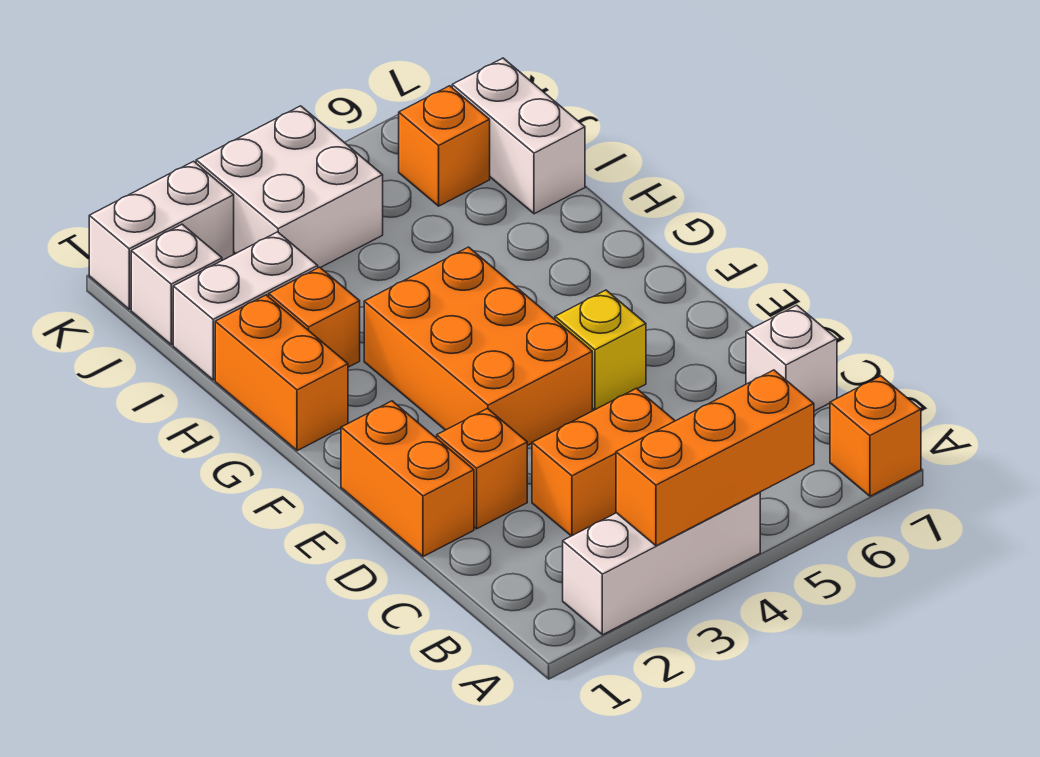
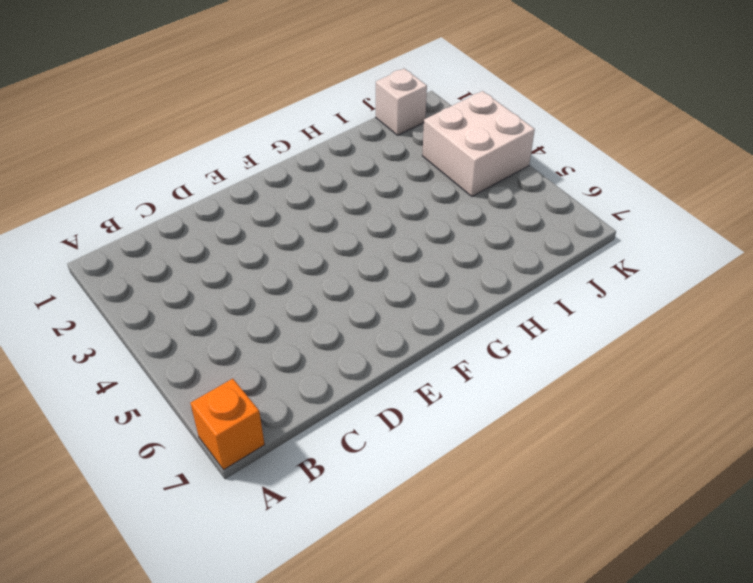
none -> white brick A2:A4 level 1
none -> orange brick C3:C4 level 1
none -> white brick C7 level 1

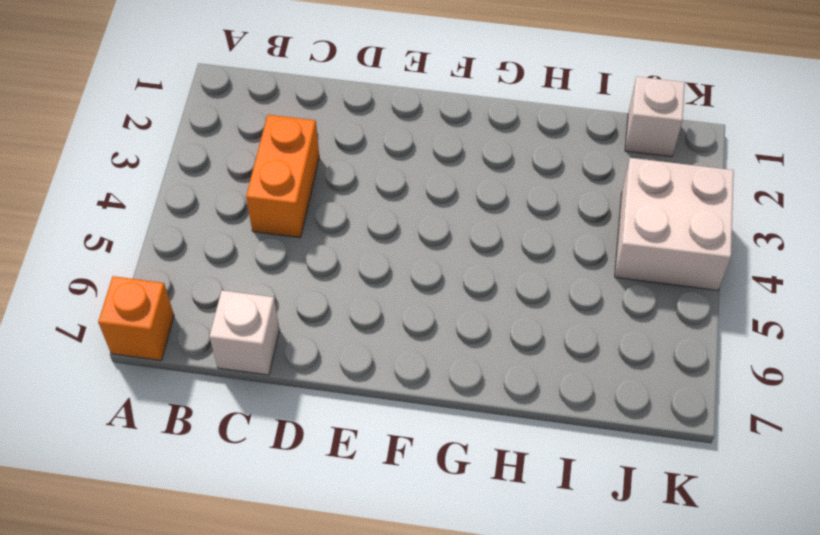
none -> white brick A2:A4 level 1
none -> orange brick D1:E1 level 1
none -> orange brick D2 level 1

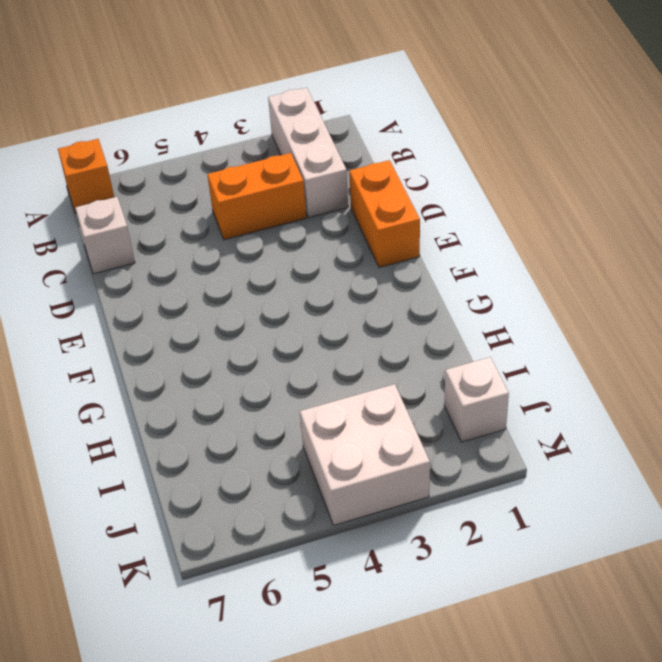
white brick A2:C2 level 1 -> white brick A2:A4 level 1
none -> orange brick D2 level 1
none -> orange brick E3:G4 level 1
none -> yellow brick E5 level 1

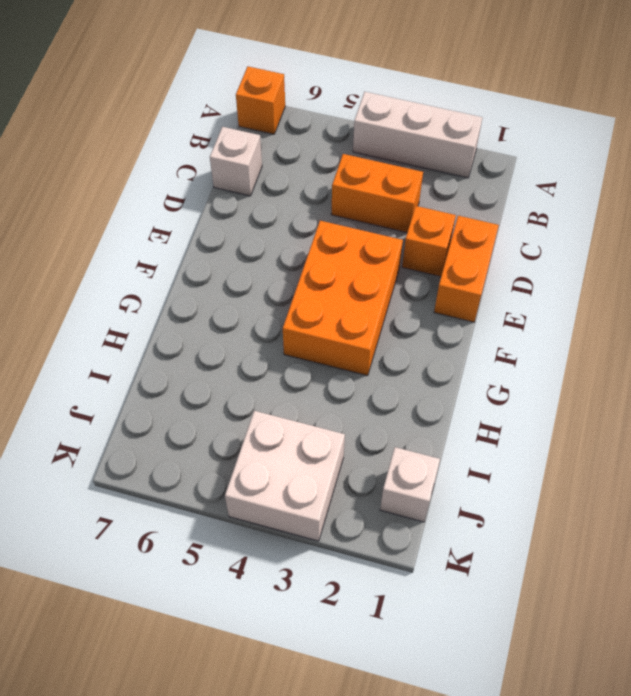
none -> yellow brick E5 level 1
none -> orange brick G1:H1 level 1
none -> orange brick H2 level 1

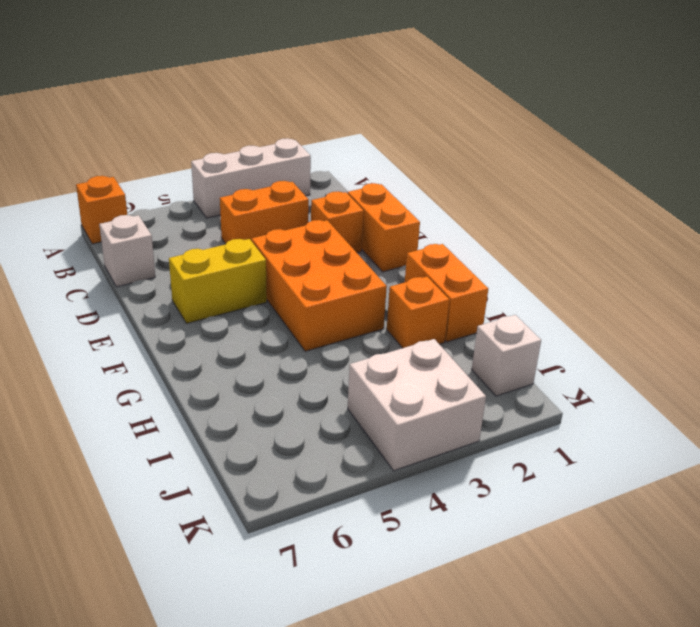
yellow brick E5:E6 level 1 -> yellow brick E5 level 1
none -> white brick I1:I2 level 1
none -> white brick I7:J7 level 1
none -> orange brick J6 level 1

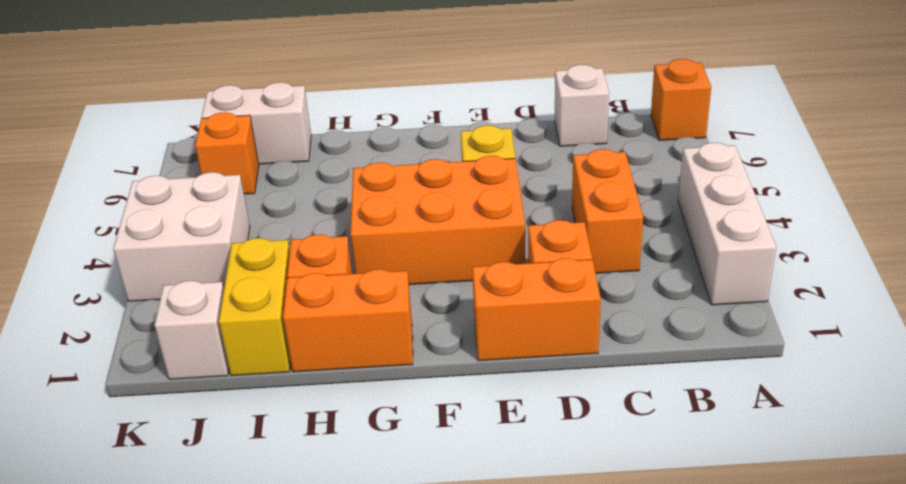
yellow brick I1:I2 level 1 -> white brick I1:I2 level 1
none -> white brick K1:K2 level 1
none -> orange brick A3:A5 level 2

